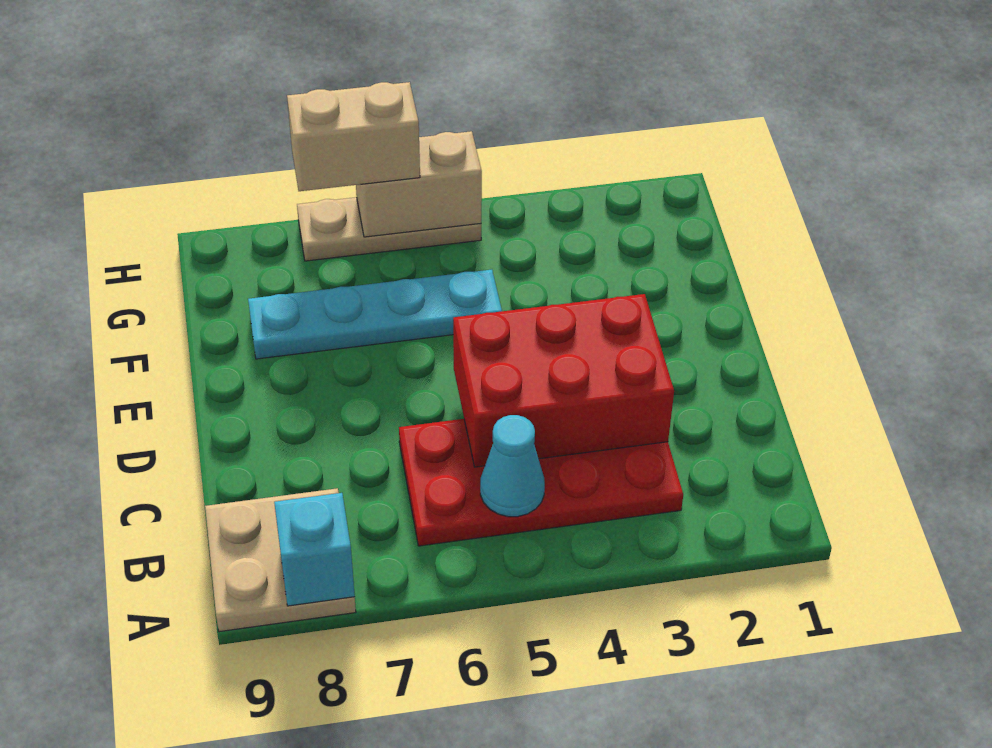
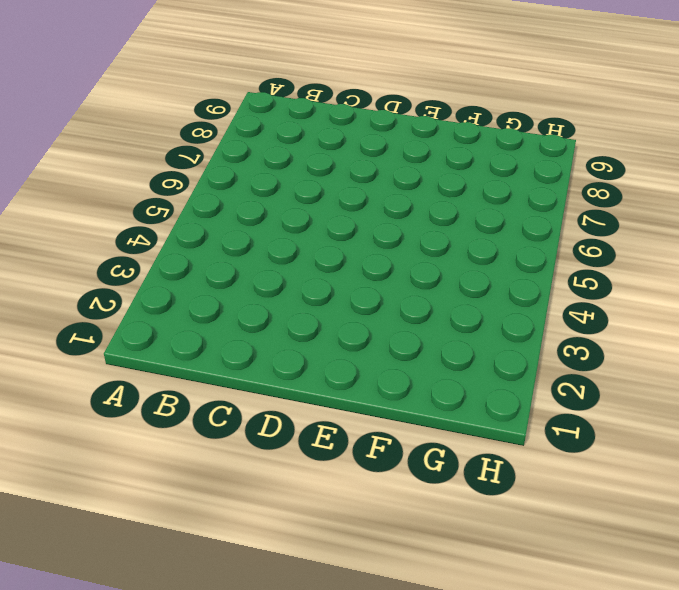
none -> tan plate A8:B9 level 1
none -> red plate B3:C6 level 1

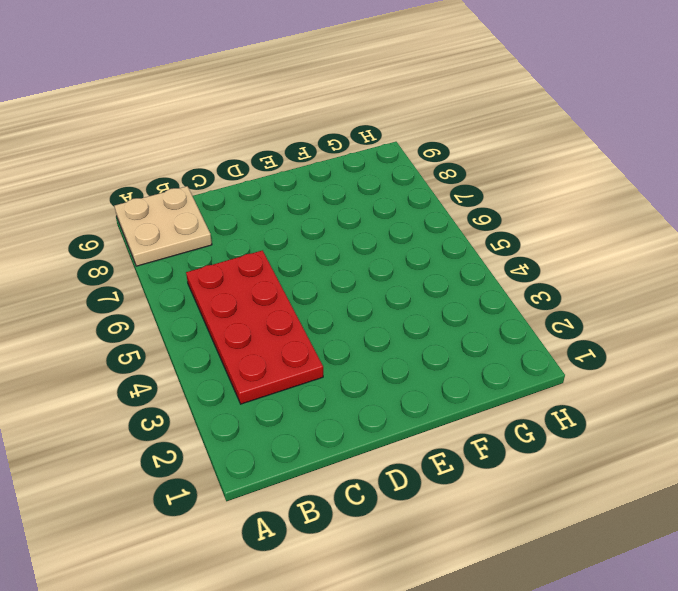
none -> cyan plate F5:F8 level 1
none -> tan plate H5:H7 level 1

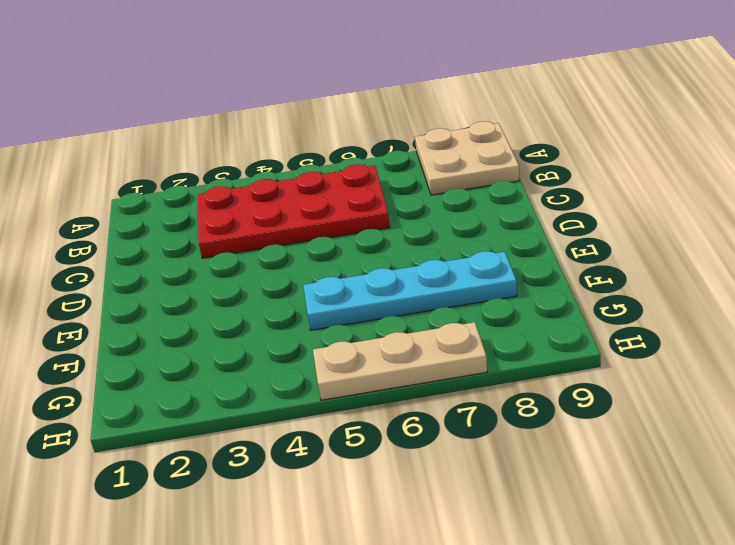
none -> cyan brick A8 level 2
none -> cyan cone B5 level 2

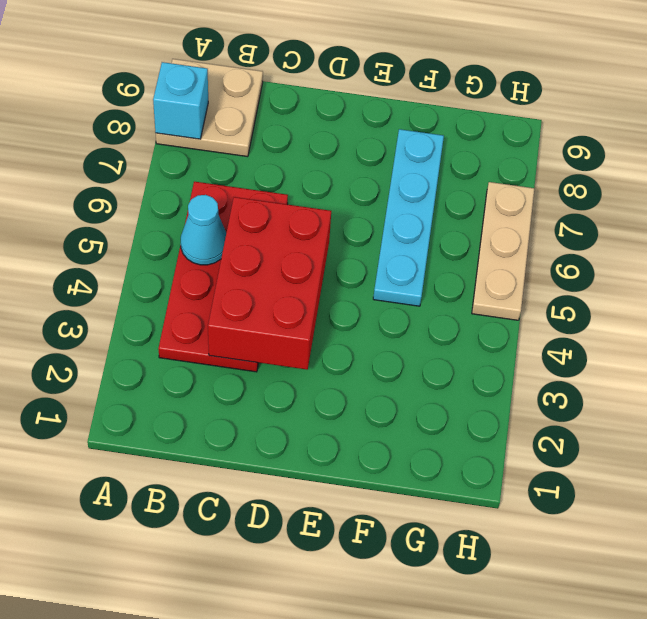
none -> tan brick H5:H6 level 2
none -> tan brick H6:H7 level 3

